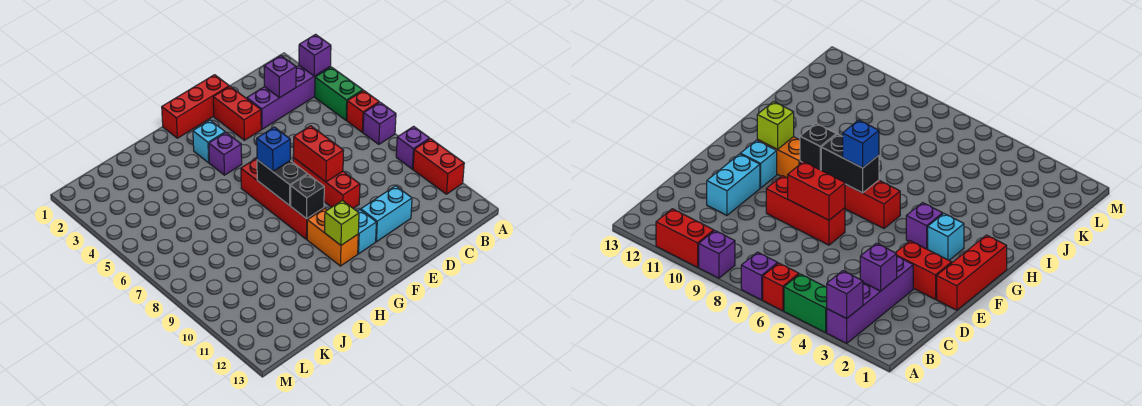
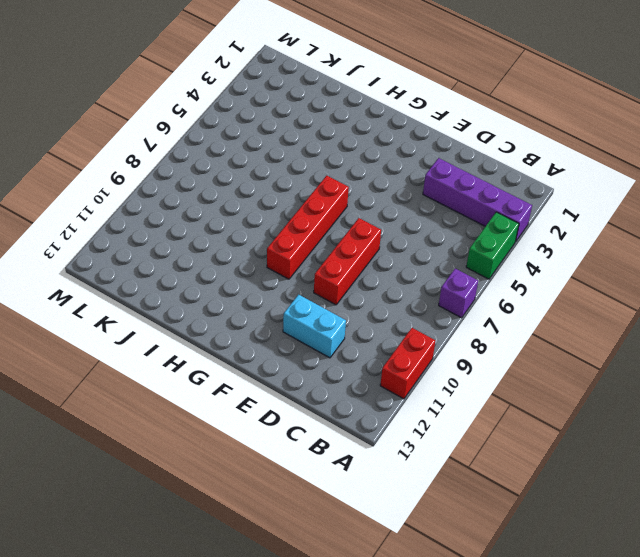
none -> red brick A6 level 1
none -> purple brick A9 level 1
none -> red brick E1:G1 level 1

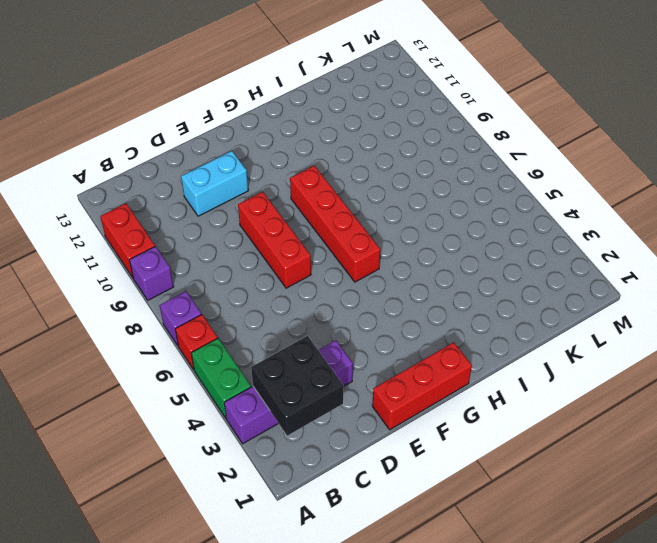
black brick B2:C3 level 2 -> purple brick C3 level 2
none -> red brick E2:E3 level 1
none -> cyan brick F11 level 1
none -> cyan brick G3 level 1

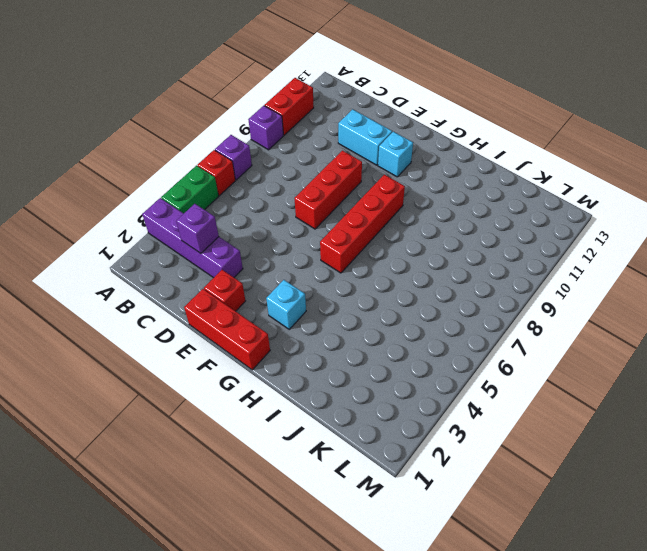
red brick E2 level 1 -> red brick E2:E3 level 1
none -> purple brick G4 level 1
none -> orange brick G10:G11 level 1
none -> purple brick A3 level 2

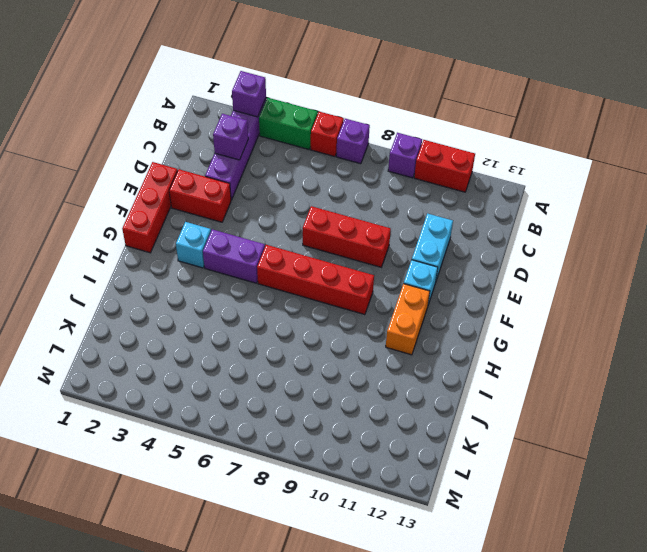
purple brick G4:G5 level 1 -> purple brick G4 level 1
orange brick G11:H11 level 1 -> orange brick G10:G11 level 1
none -> red brick E7:E8 level 2
none -> black brick G7:G8 level 2
none -> black brick G9 level 2

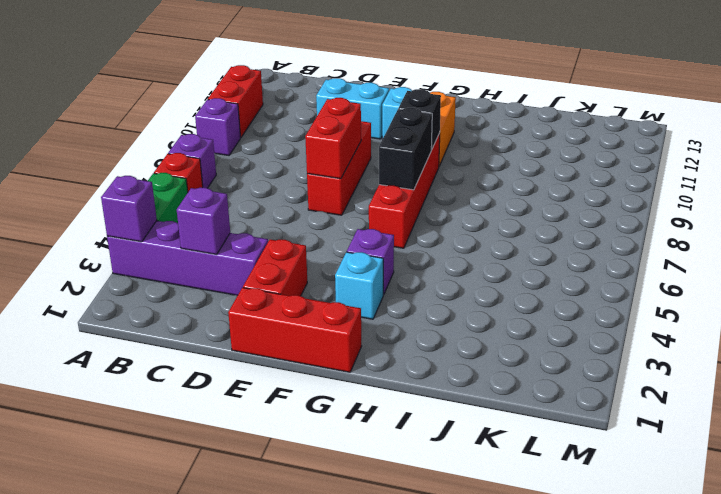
none -> lime brick G11 level 2
none -> blue brick G7 level 3

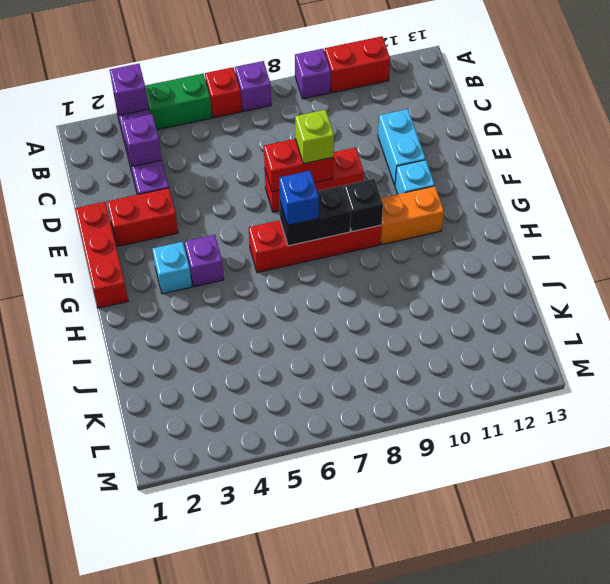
lime brick E8 level 3 -> lime brick G11 level 2

